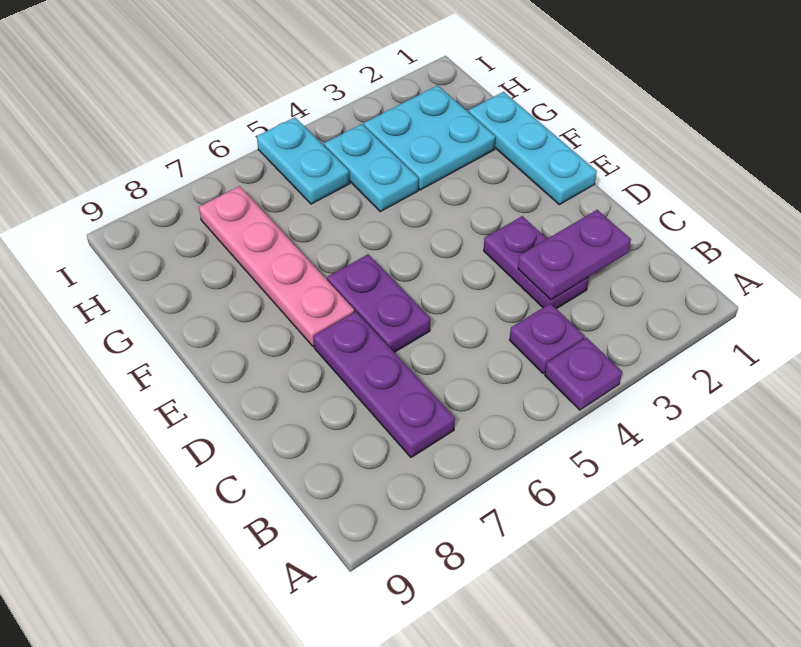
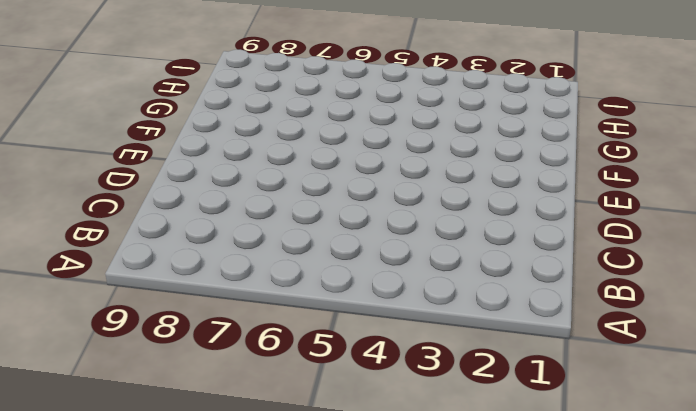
none -> purple plate A4 level 1
none -> purple plate B4 level 1

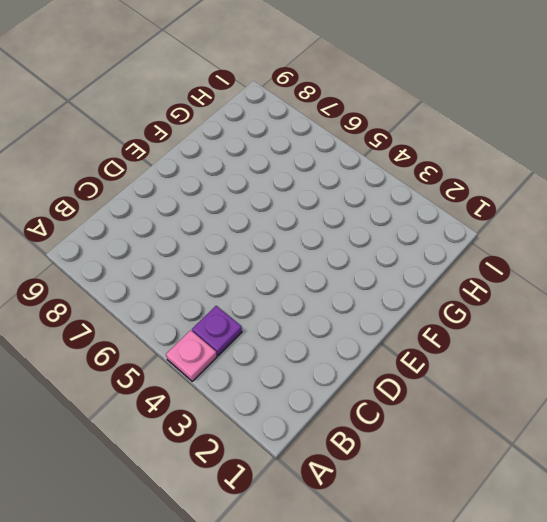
pink plate A4 level 1 -> purple plate A4 level 1
none -> purple plate B7:D7 level 1
none -> purple plate C3:D3 level 1

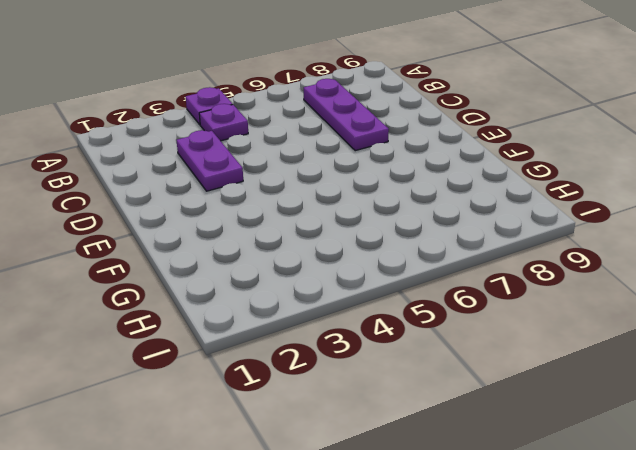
none -> purple plate D6:E6 level 1
none -> cyan plate E1:G1 level 1

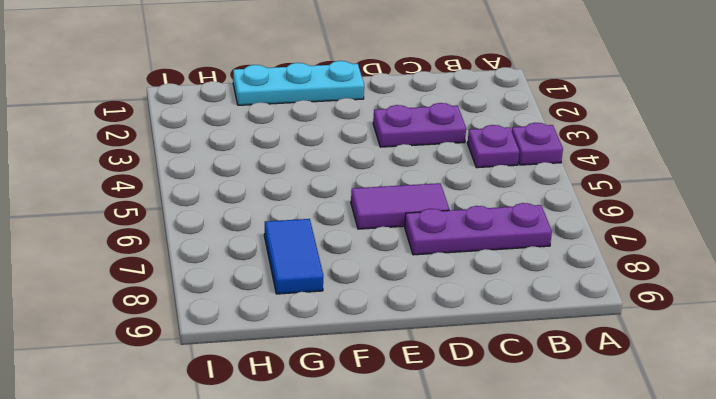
purple tile D6:E6 level 1 -> purple plate D6:E6 level 1
blue tile G7:G8 level 1 -> pink plate E7:H7 level 1
none -> cyan plate G2:H3 level 1
none -> cyan plate G4:H4 level 1

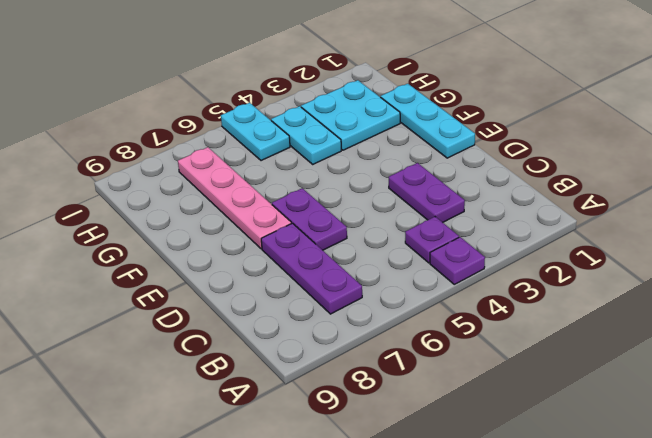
none -> purple plate C2:C3 level 2

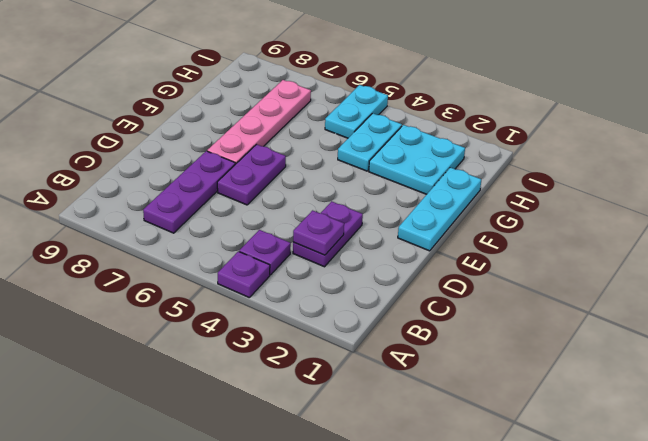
purple plate C3 level 2 -> purple plate C2:C3 level 2

